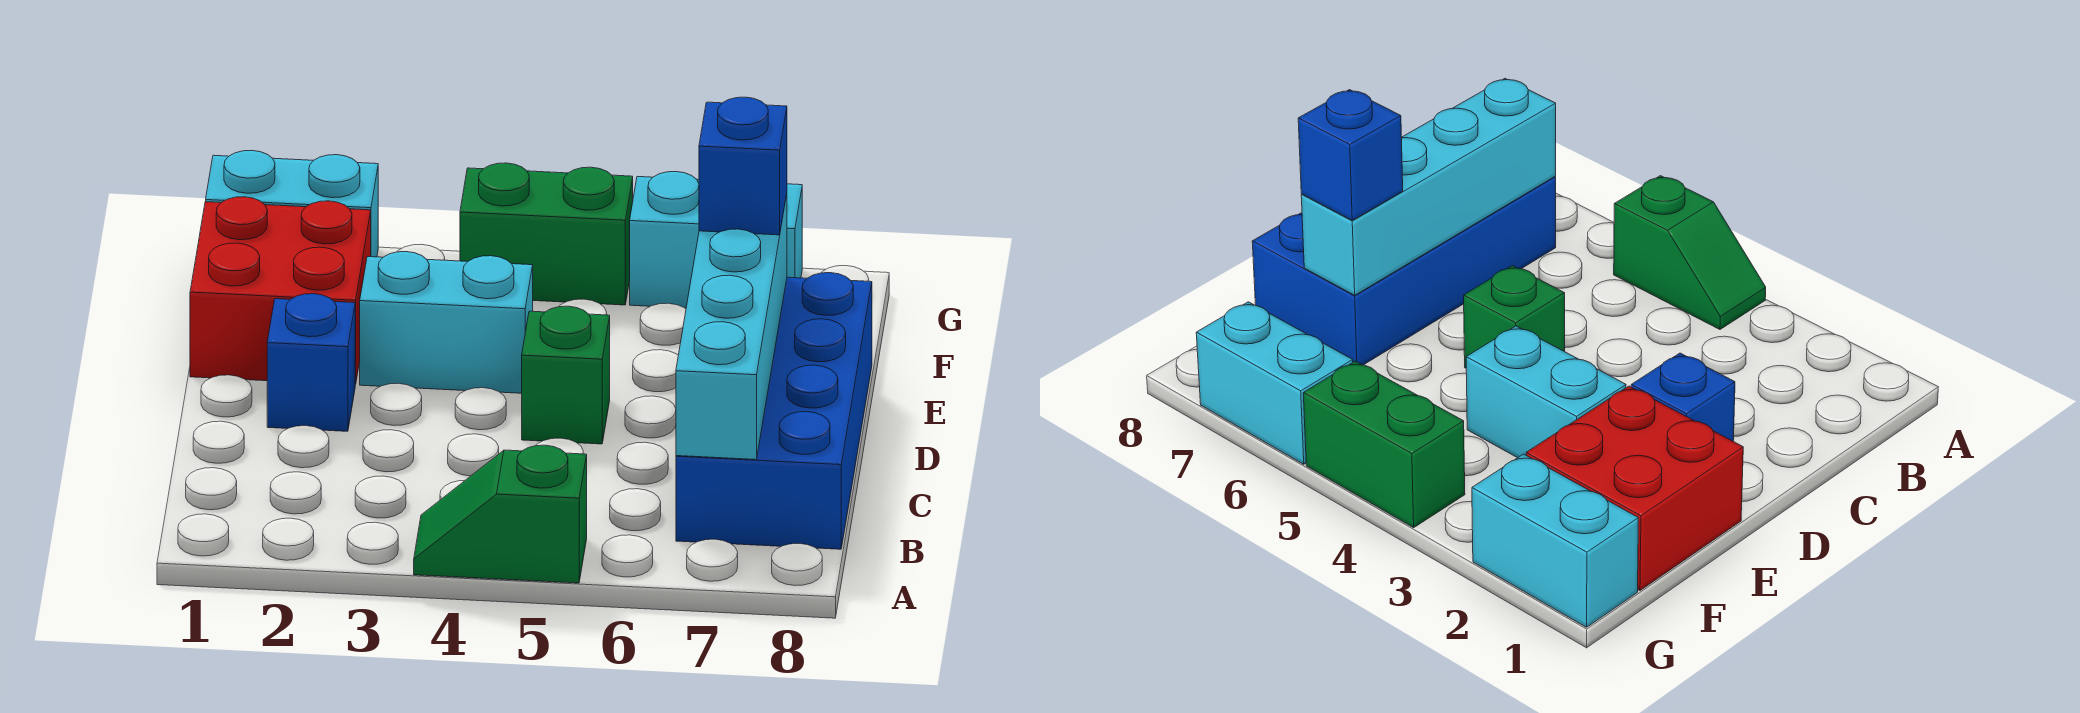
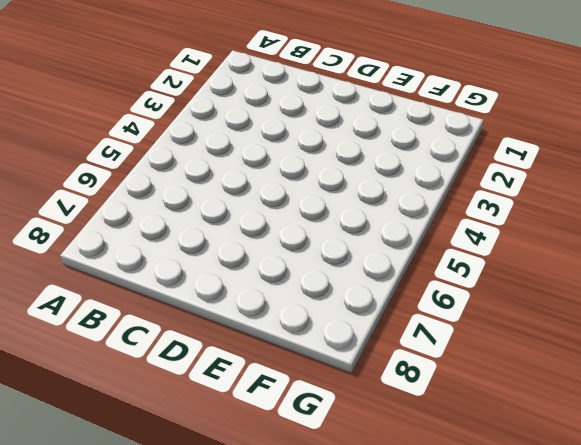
none -> green slope A4:A5 level 1 top 5
none -> blue brick B7:E8 level 1

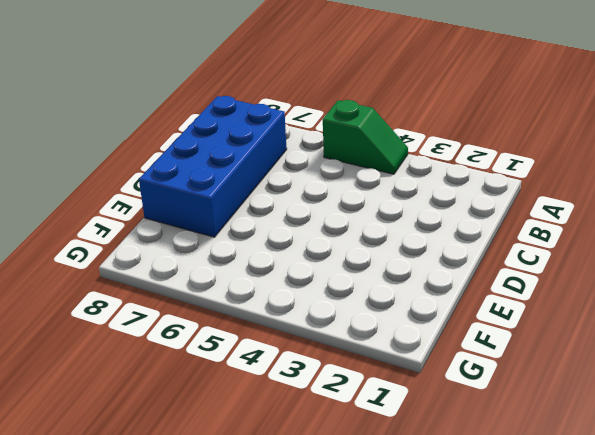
none -> blue brick D2 level 1
none -> green brick D5 level 1

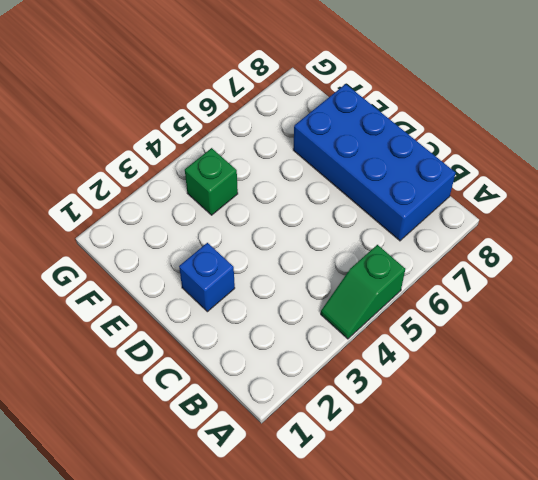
green brick F4 level 1 -> green brick D5 level 1
none -> red brick E1:F2 level 1
none -> cyan brick E3:E4 level 1

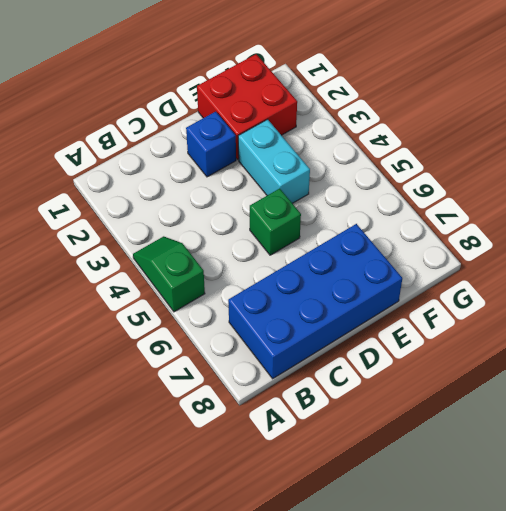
none -> cyan brick G1:G2 level 1
none -> green brick G4:G5 level 1

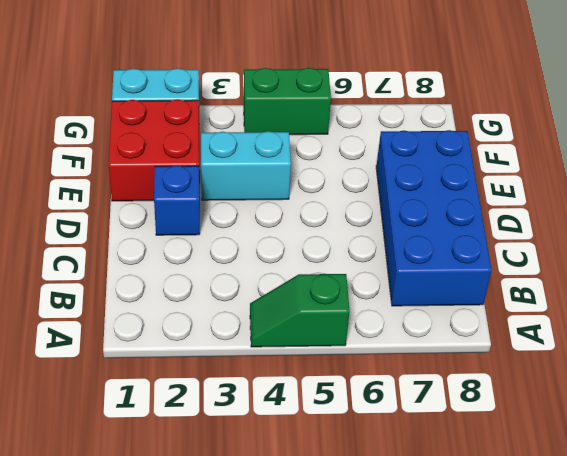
none -> green brick D5 level 1
none -> cyan brick G6:G7 level 1

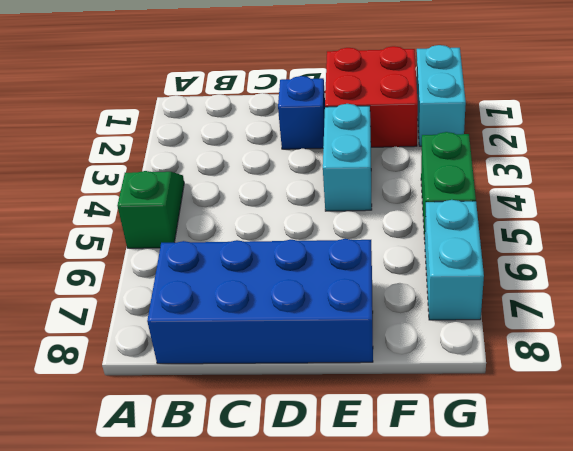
none -> green brick D5 level 1
none -> cyan brick B7:E7 level 2

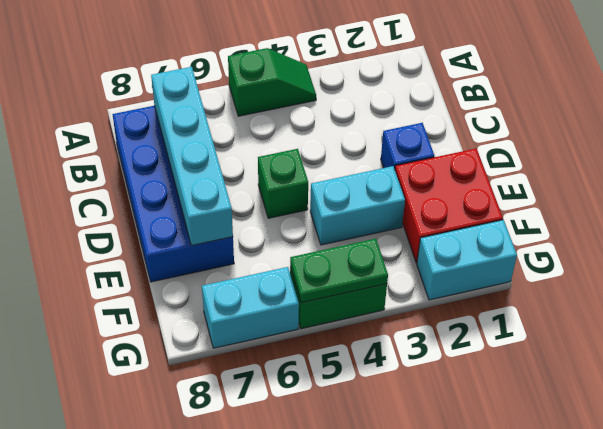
green plate G4:G5 level 2 -> none
none -> blue brick E7 level 3

